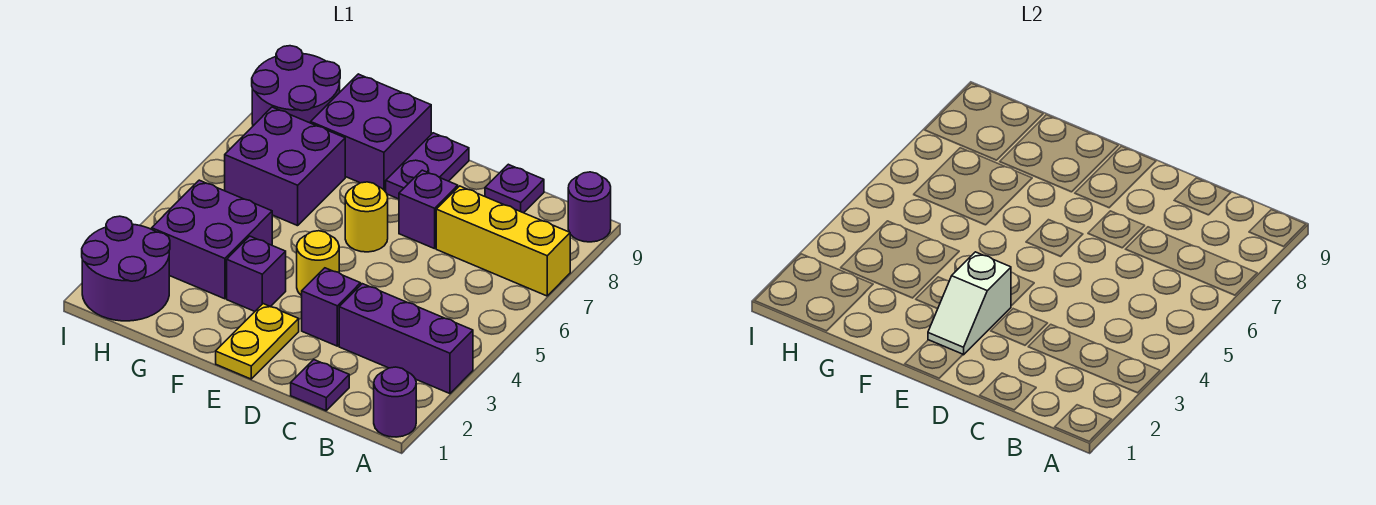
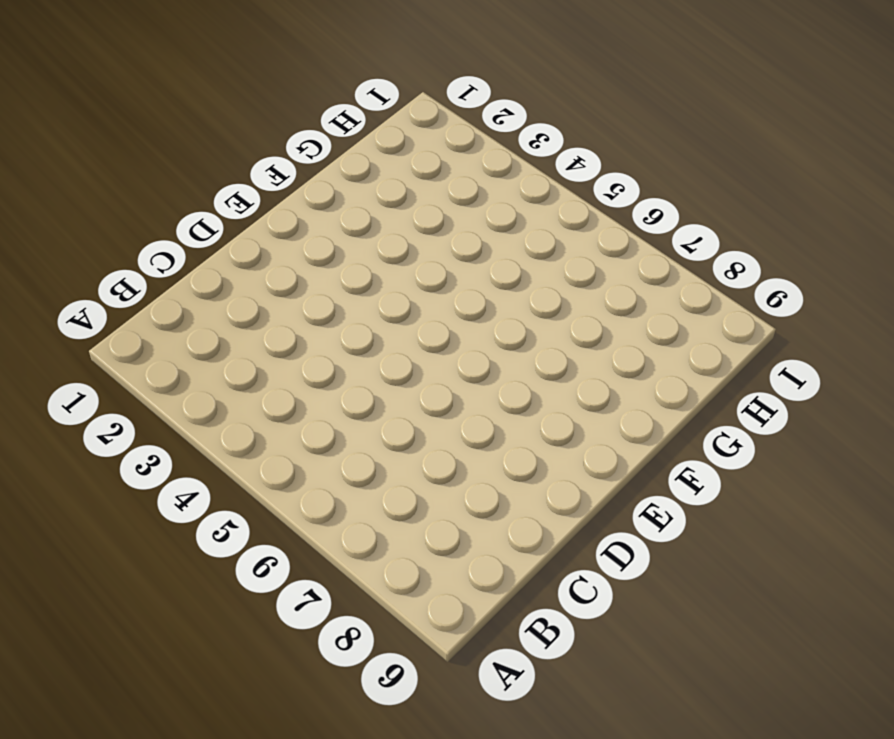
none -> purple round brick A1 level 1
none -> purple brick A3:C3 level 1
none -> yellow brick A7:C7 level 1

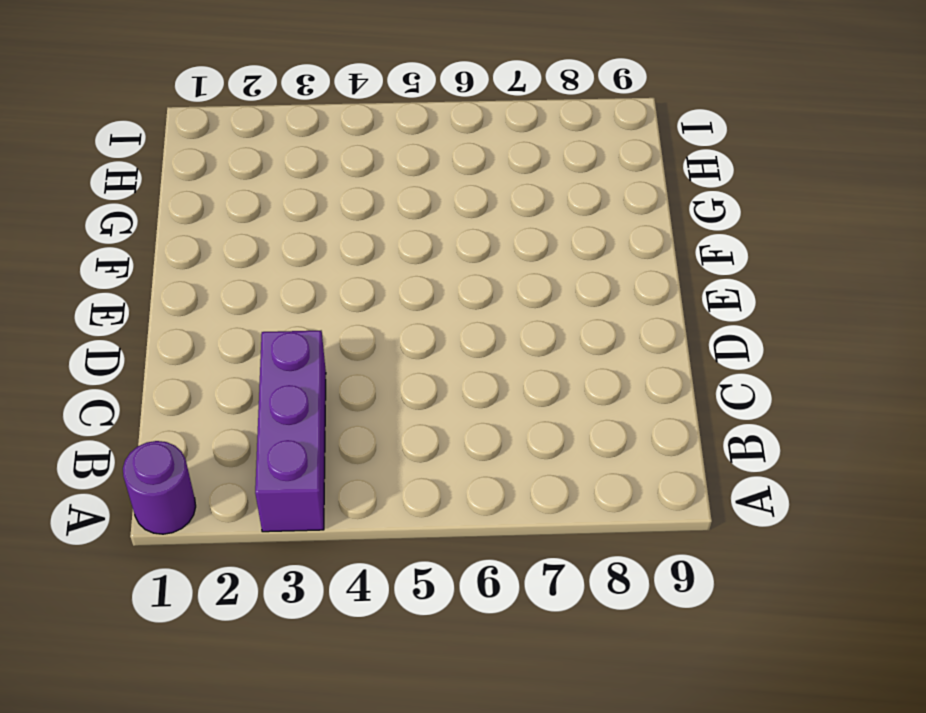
none -> yellow brick A7:C7 level 1
none -> purple round brick A9 level 1
none -> purple plate C1 level 1

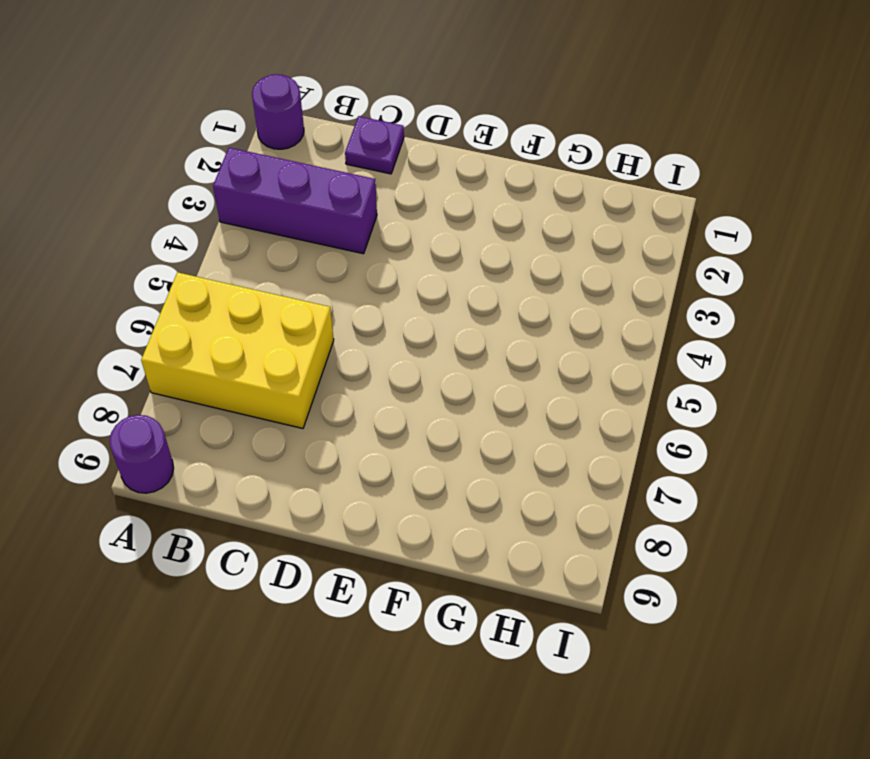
yellow brick A6:C7 level 1 -> yellow brick A7:C7 level 1
none -> purple plate C9 level 1
none -> purple brick D3 level 1
none -> purple brick D7 level 1

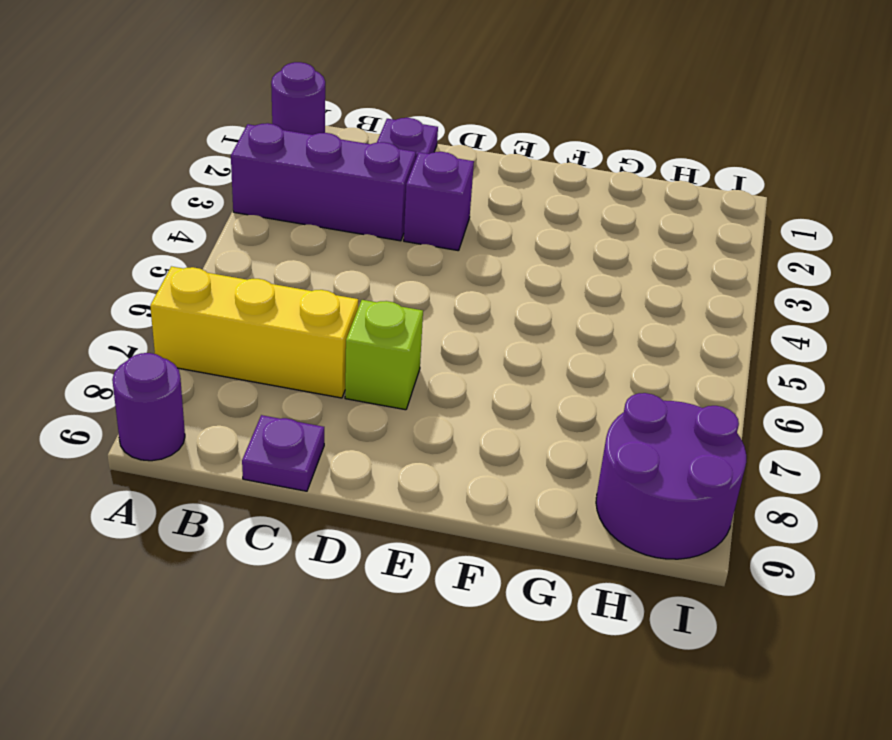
lime brick D7 level 1 -> purple brick D7 level 1
none -> yellow plate E1:E2 level 1
none -> yellow round brick E4 level 1
none -> yellow round brick E6 level 1

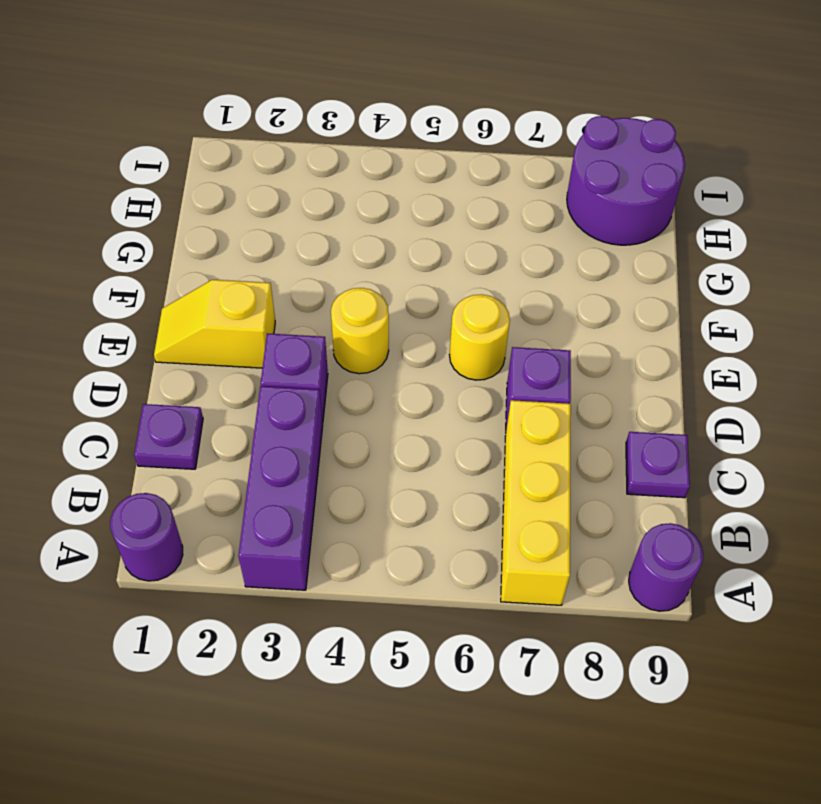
yellow slope E1:E2 level 1 top 2 -> yellow plate E1:E2 level 1
none -> purple plate E8:E9 level 1
none -> purple brick F3 level 1
none -> purple brick F8:G9 level 1

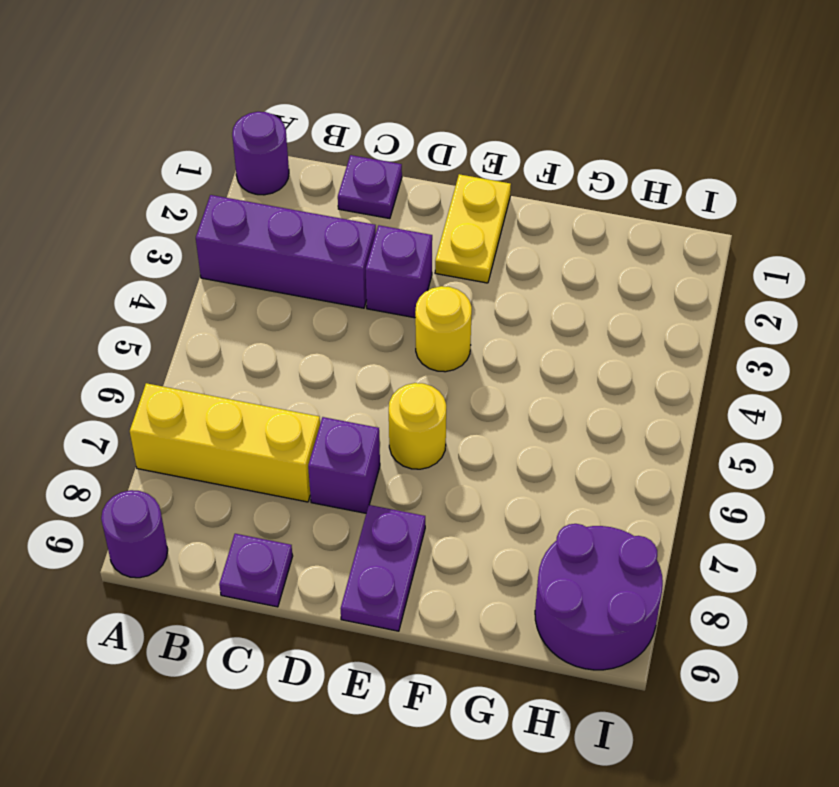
none -> purple brick F3 level 1
none -> purple brick F8:G9 level 1
none -> purple brick G3:H4 level 1

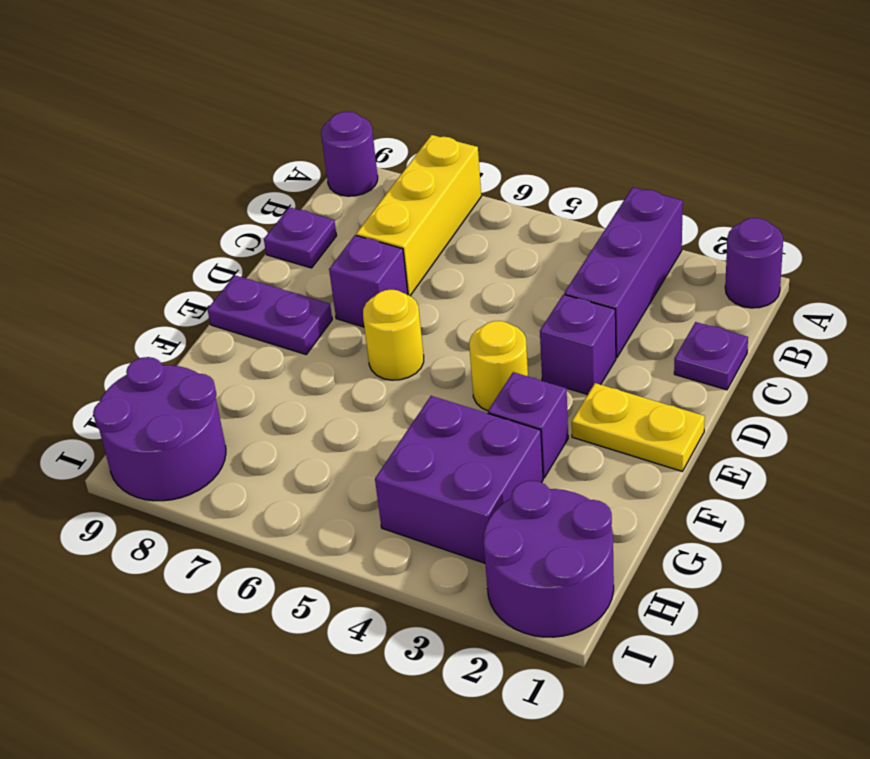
none -> purple brick F8:G9 level 1
none -> purple brick G6:H7 level 1
none -> white slope E2:E3 level 2 top 3

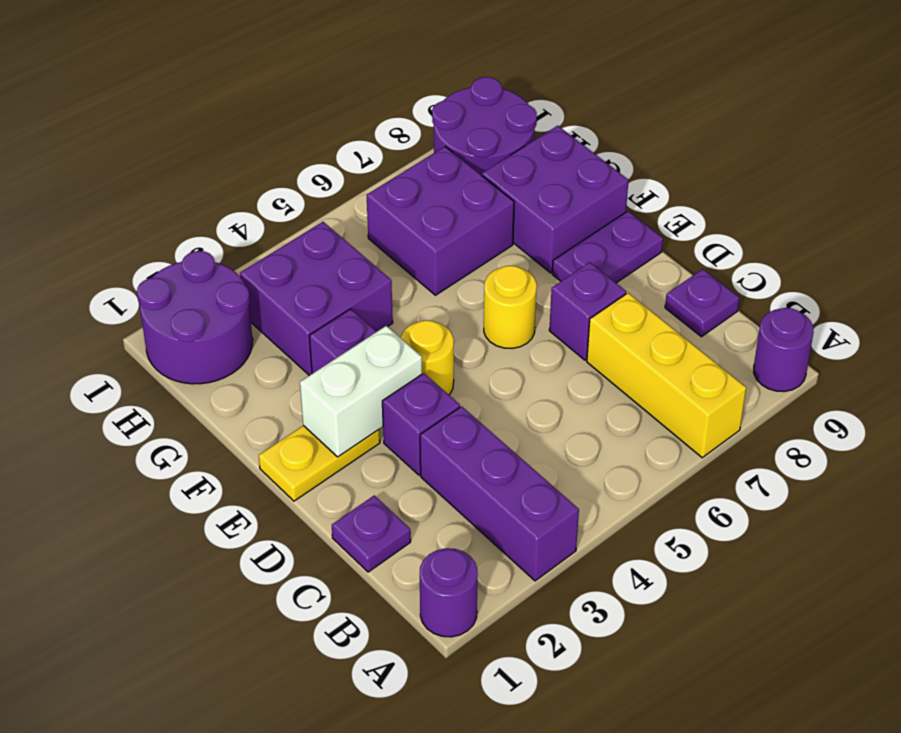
white brick E2:E3 level 2 -> white slope E2:E3 level 2 top 3

